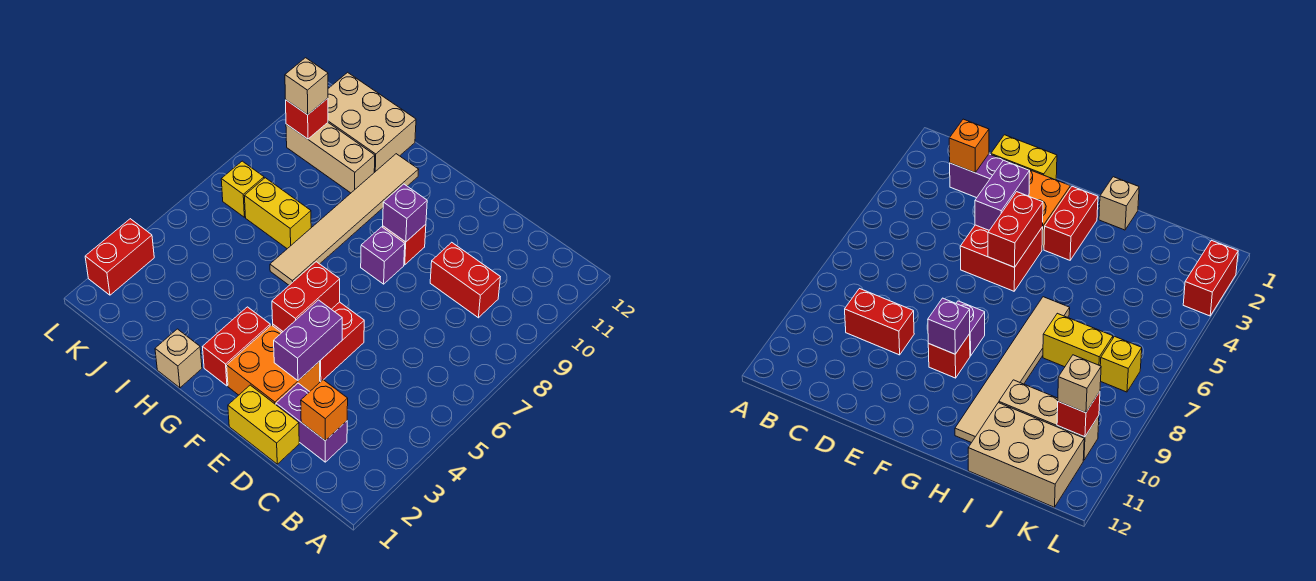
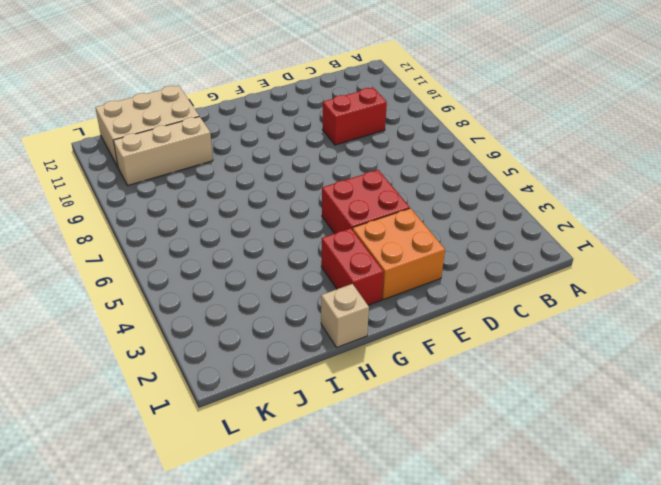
none -> purple brick C2:D2 level 1
none -> yellow brick D1:E1 level 1
none -> purple brick F8 level 1

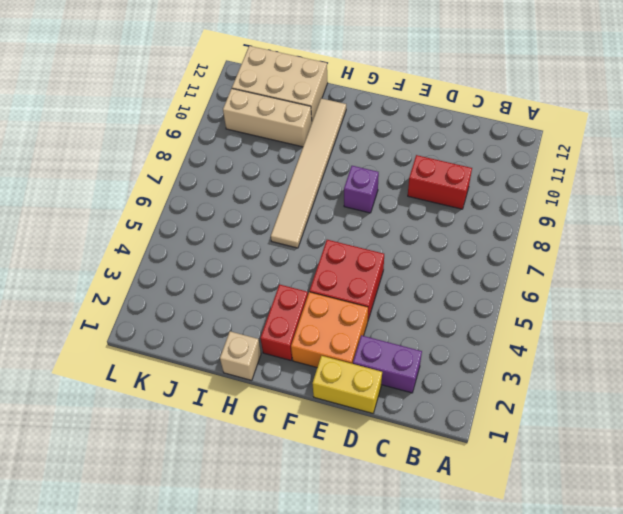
none -> red brick F9 level 1
none -> yellow brick I7:J7 level 1
none -> yellow brick K7 level 1

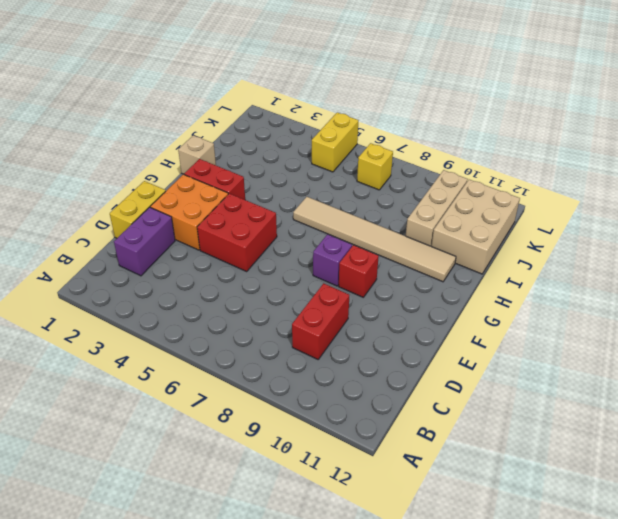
yellow brick K5:L5 level 1 -> yellow brick I7:J7 level 1
none -> red brick L2:L3 level 1
none -> orange brick C2 level 2
none -> purple brick E3:E4 level 2

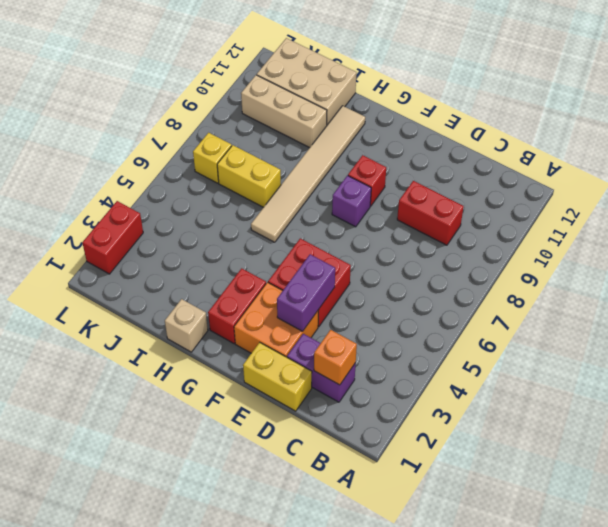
none -> red brick F4:F5 level 2
none -> purple brick F9 level 2
none -> red brick K10 level 2

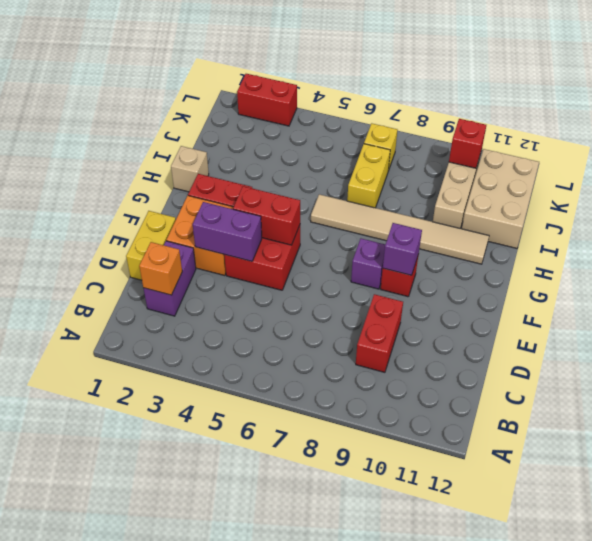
none -> tan brick K10 level 3

